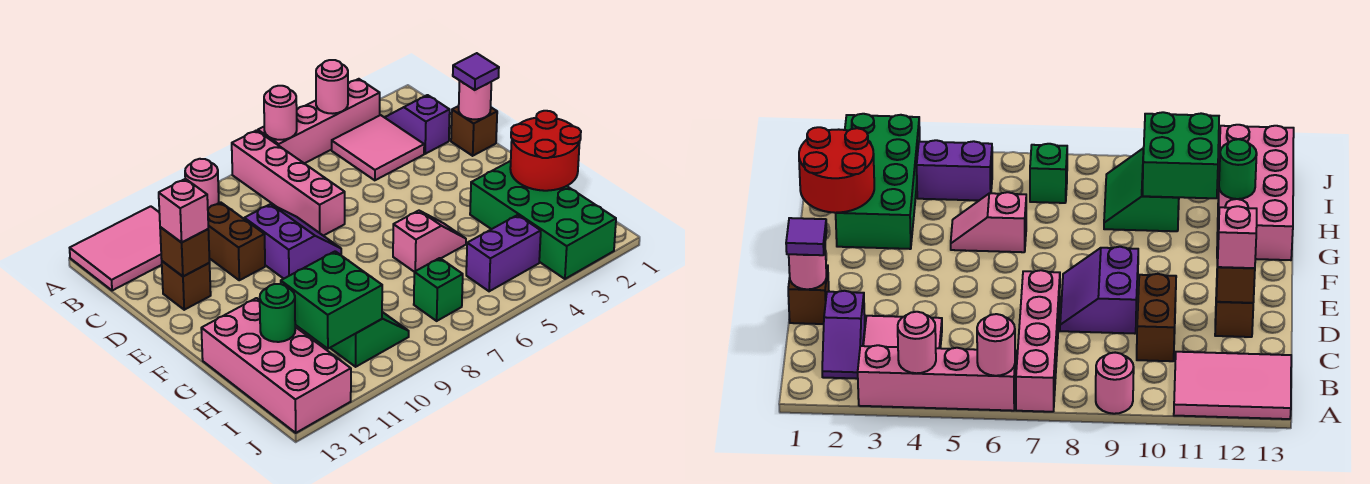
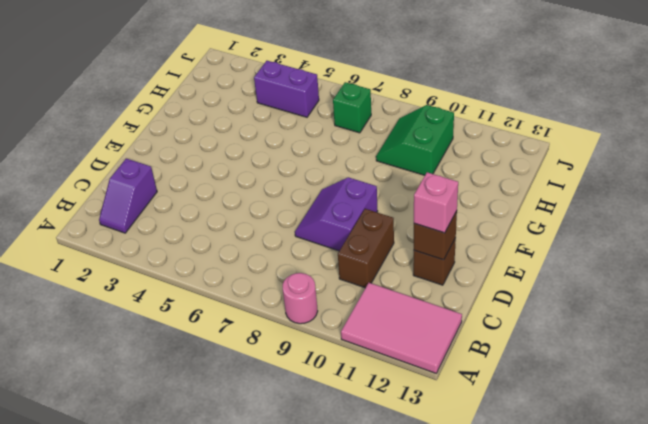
none -> pink brick A3:A6 level 1
none -> pink brick A7:D7 level 1
none -> pink tile B3:C4 level 1

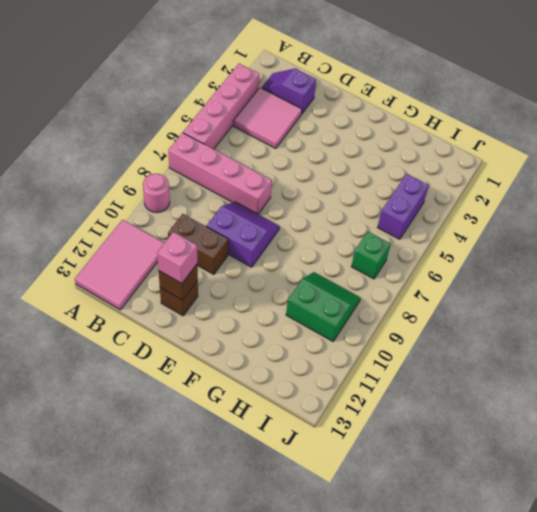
none -> brown brick D1 level 1
none -> green brick G2:J3 level 1
none -> pink slope G5:G6 level 1 top 6

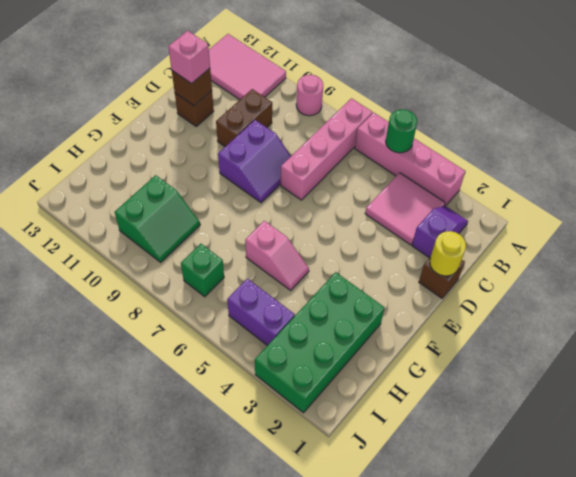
green round brick A5 level 2 -> green round brick H12 level 2
yellow round brick D1 level 2 -> pink round brick D1 level 2
none -> pink brick G12:J13 level 1
none -> pink round brick A4 level 2
none -> pink round brick A6 level 2

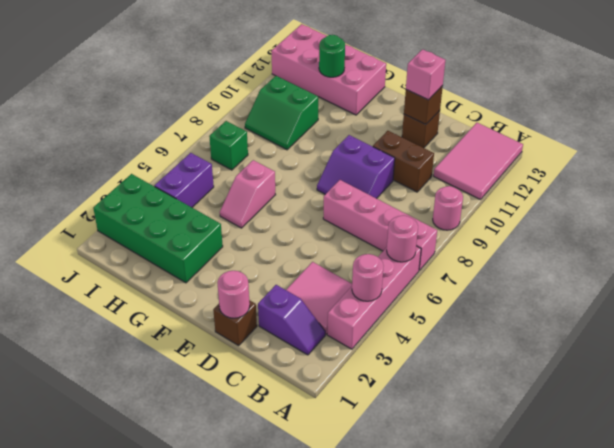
none -> red round brick G1:H2 level 2
none -> green brick H10:I11 level 2
none -> purple tile D1 level 3

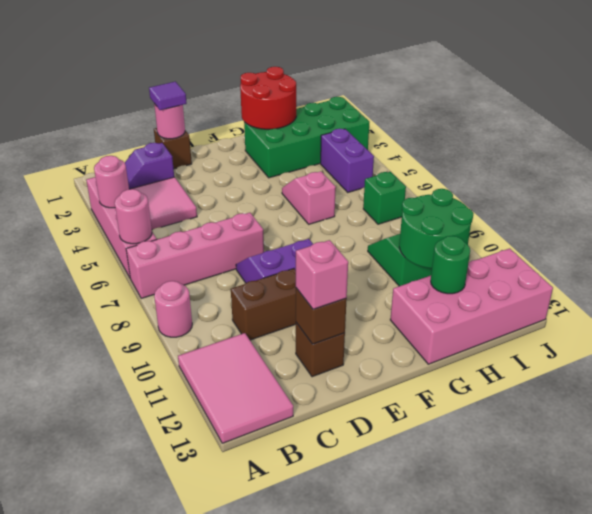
green round brick H10:I11 level 2 -> green brick H10:I11 level 2

